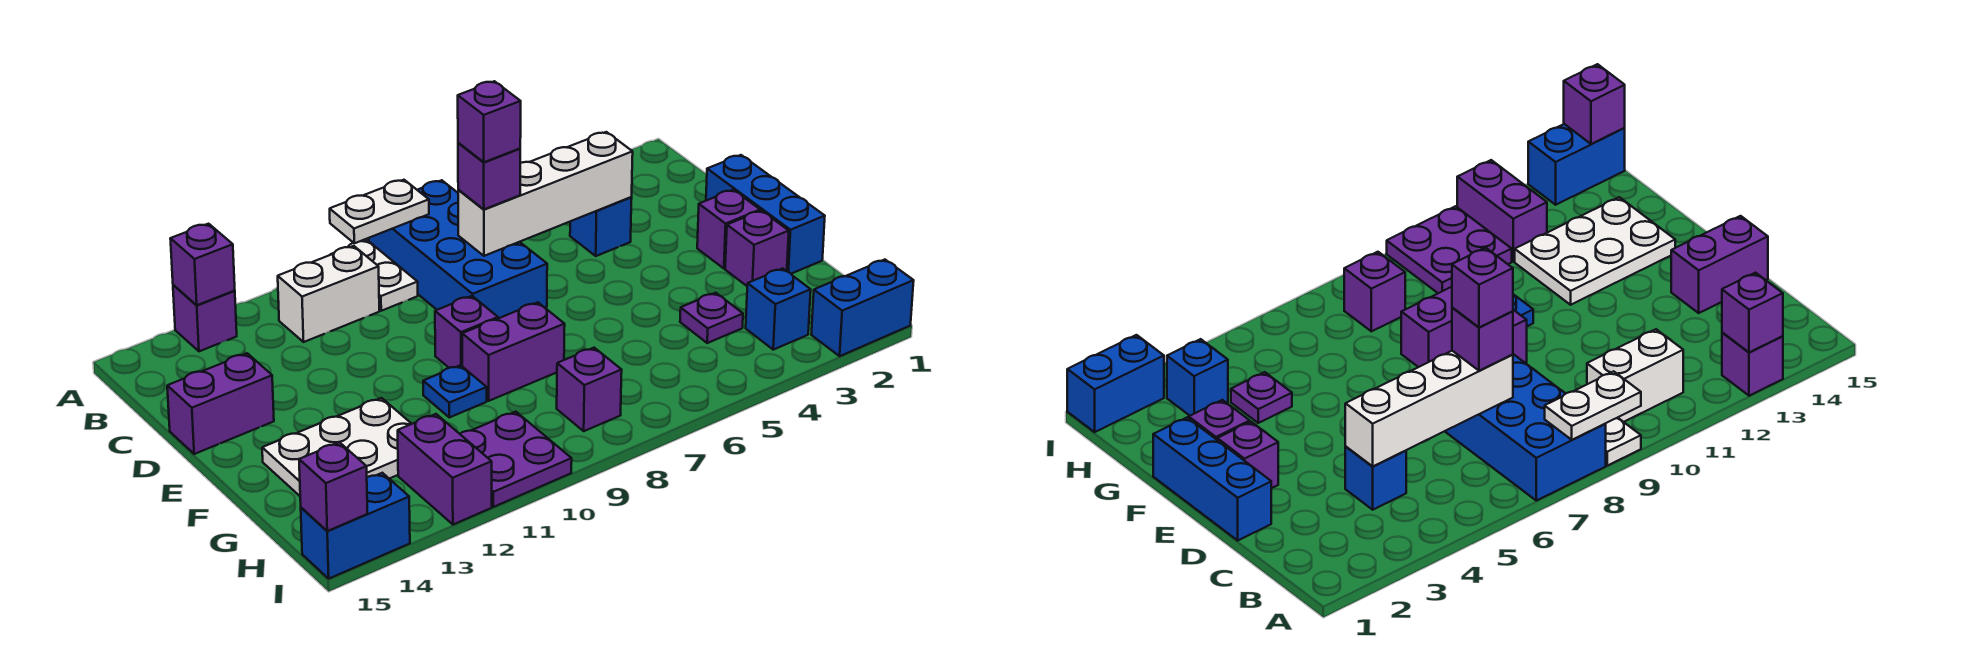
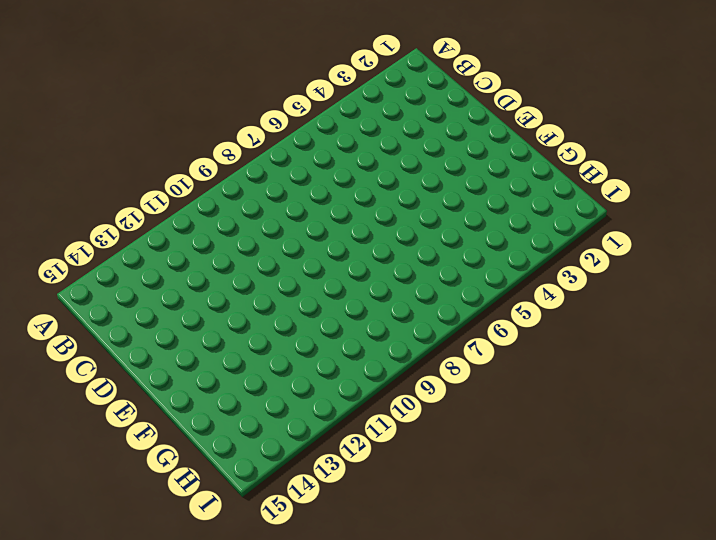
none -> blue brick A7:D8 level 1
none -> white plate A9:B9 level 1
none -> purple brick A13 level 1

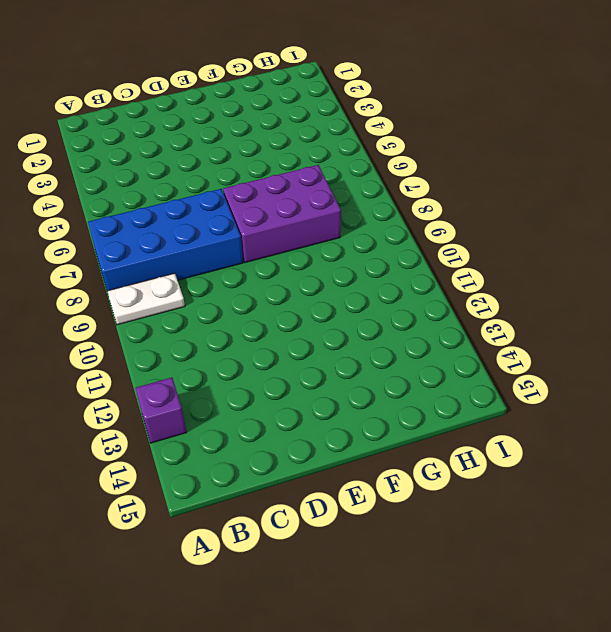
purple brick E7:G8 level 1 -> purple brick F8:F9 level 1
none -> white brick B10:B11 level 1
none -> blue brick C4 level 1
none -> blue brick D1:F1 level 1

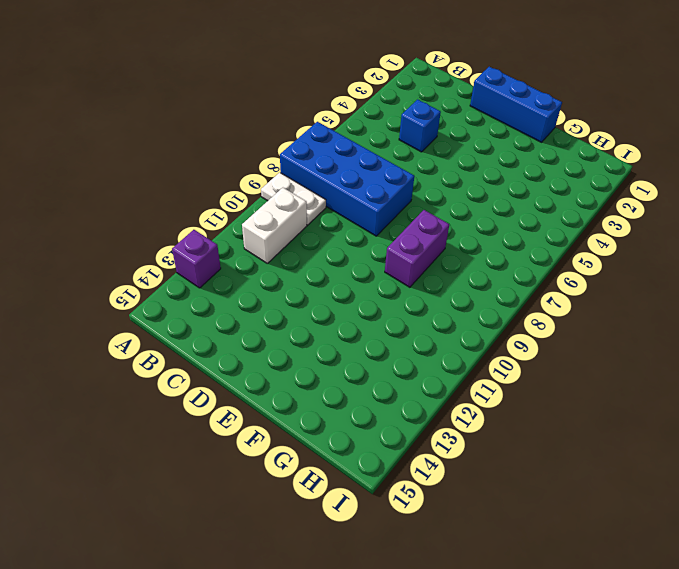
none -> purple brick D14:D15 level 1
none -> purple brick E2 level 1
none -> purple brick E9 level 1

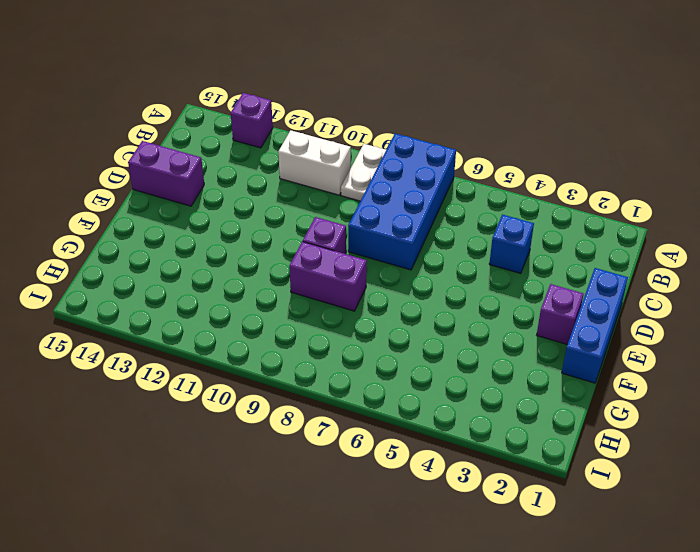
none -> purple brick F2 level 1
none -> blue plate F10 level 1
none -> white plate F12:G14 level 1

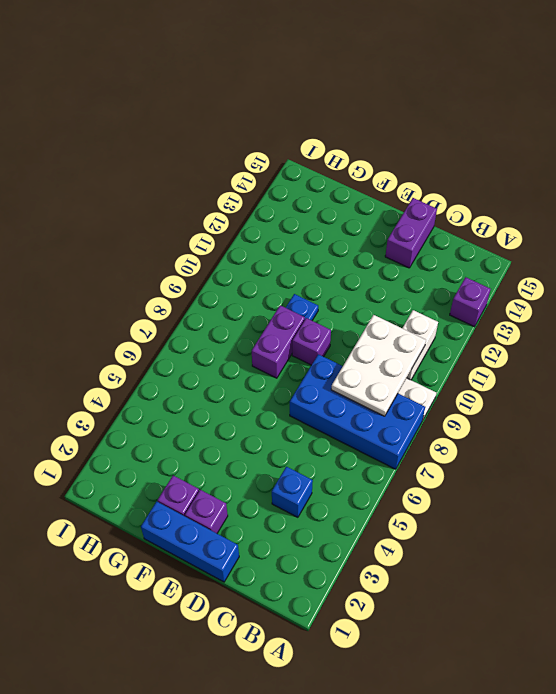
white plate B8:C10 level 2 -> white plate F12:G14 level 1
none -> purple plate G4 level 1
none -> blue brick H3 level 1
none -> purple brick H8 level 1

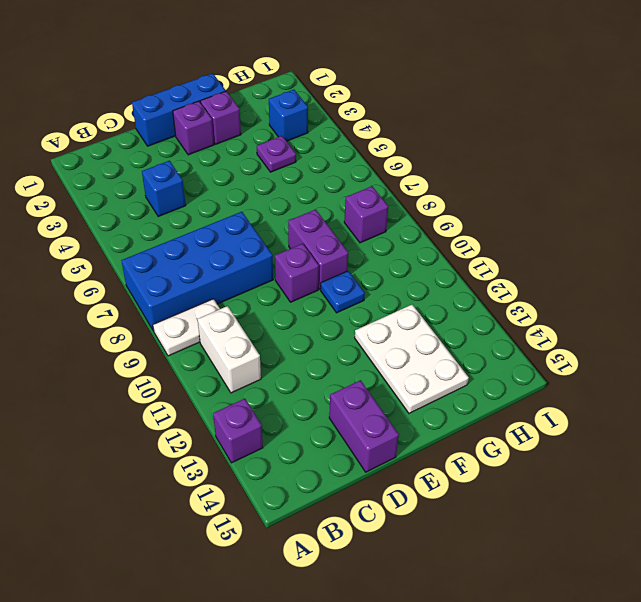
none -> purple plate H10:I11 level 1
none -> purple brick H12:I12 level 1
none -> blue brick I1:I2 level 1

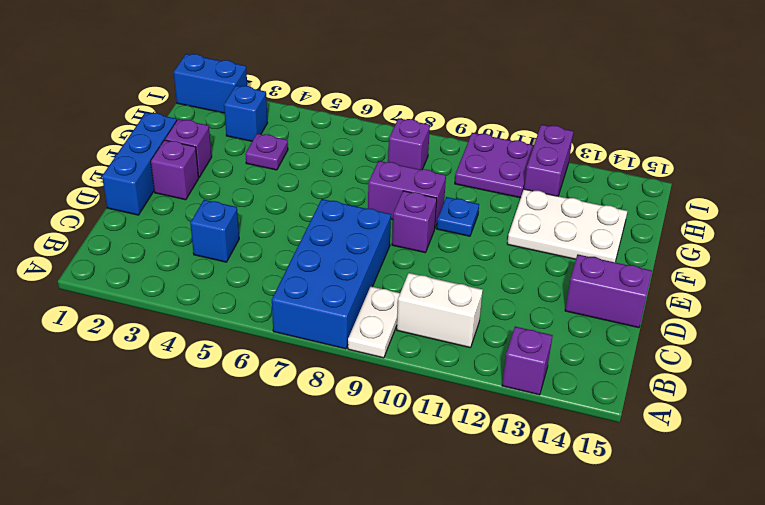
none -> blue brick I14:I15 level 1
none -> white plate A8:A9 level 2
none -> purple brick A13 level 2

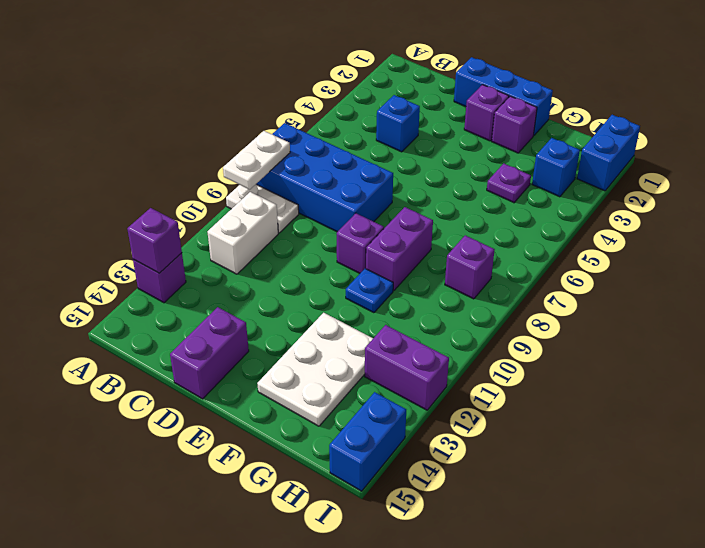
none -> purple plate H10:I11 level 1
none -> white brick C4:C7 level 2
none -> purple brick I15 level 2

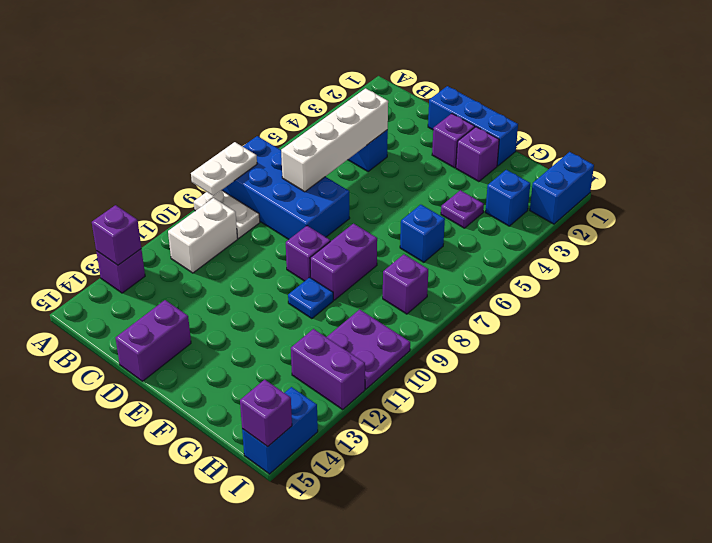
blue brick G6 level 1 -> none
none -> white plate F12:G14 level 1
none -> purple brick C7 level 3
none -> purple brick C7 level 4

